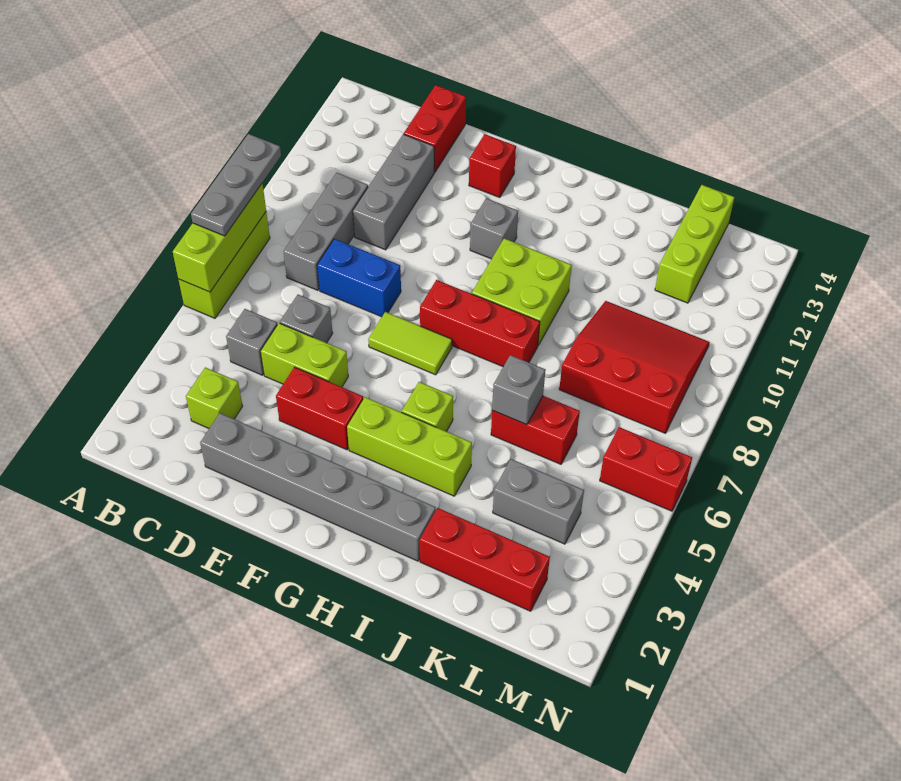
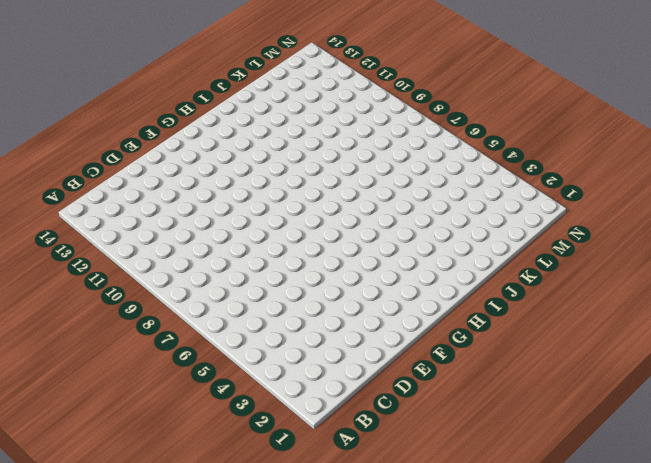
none -> lime brick A6:A8 level 1
none -> lime brick C3 level 1
none -> grey brick C5 level 1

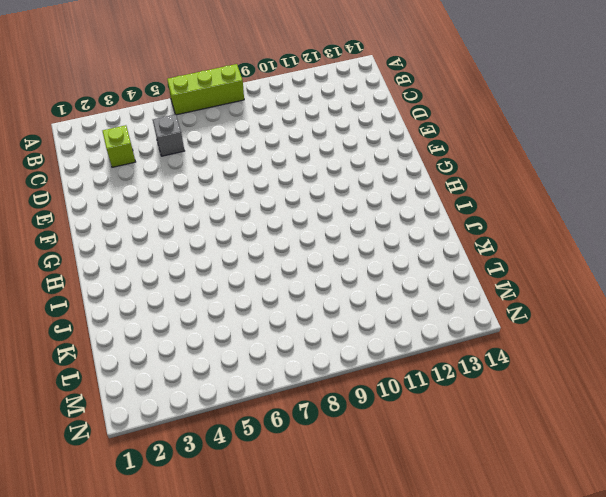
none -> grey brick C8:C10 level 1
none -> grey brick D2:I2 level 1
none -> lime brick D5:E5 level 1

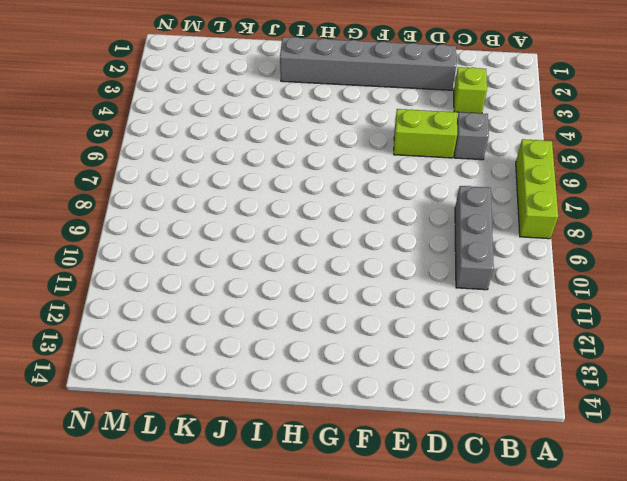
none -> grey brick D6 level 1
none -> blue brick D8:E8 level 1
none -> grey brick D10:D12 level 1

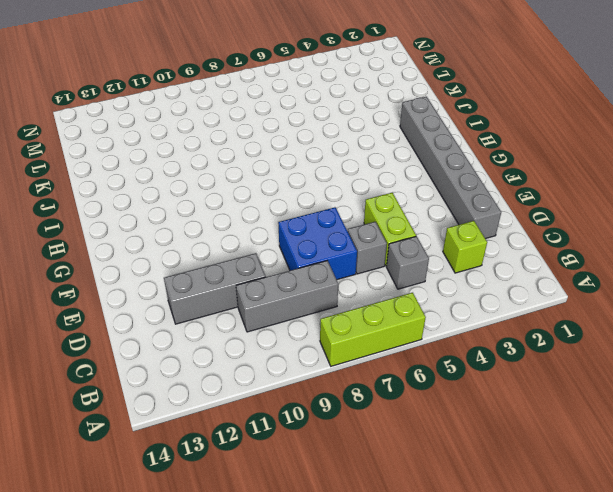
blue brick D7:E8 level 1 -> blue brick D8:E8 level 1
none -> red brick D13:D14 level 1
none -> red brick E4:F4 level 1
none -> lime tile F7:G7 level 1

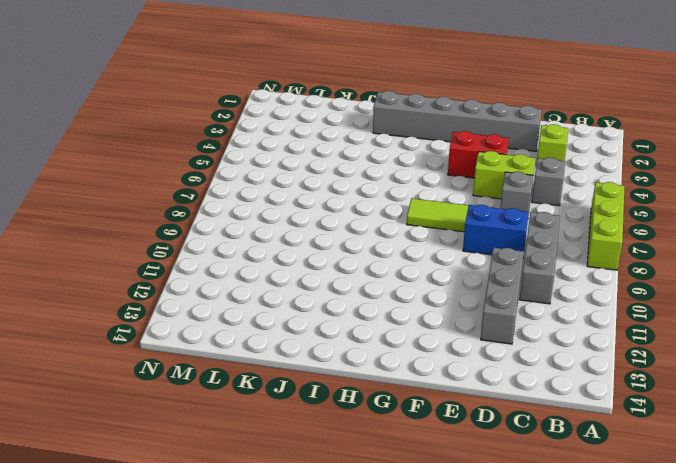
none -> red brick D13:D14 level 1
none -> red brick F13 level 1
none -> lime brick G4:I4 level 1

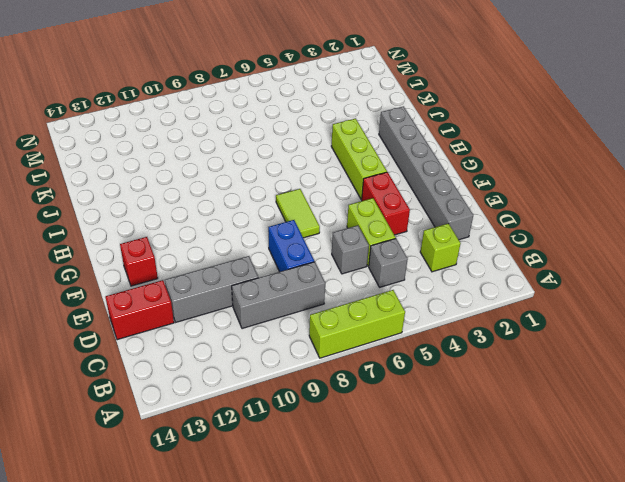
none -> red brick G8:I8 level 1
none -> grey brick G11 level 1
none -> lime brick H5 level 1

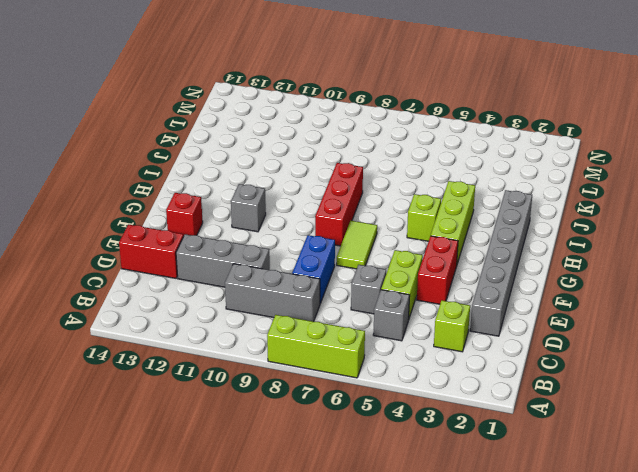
none -> lime brick H9:I10 level 1
none -> red brick J2:L2 level 1
none -> red brick J6:K6 level 1

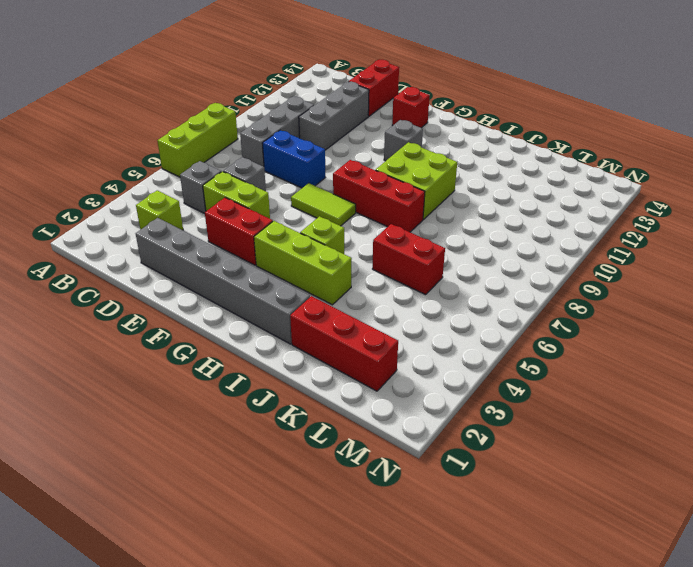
none -> grey brick K4:L4 level 1
none -> red slope K8:M10 level 1 top 8
none -> lime brick L12:L14 level 1

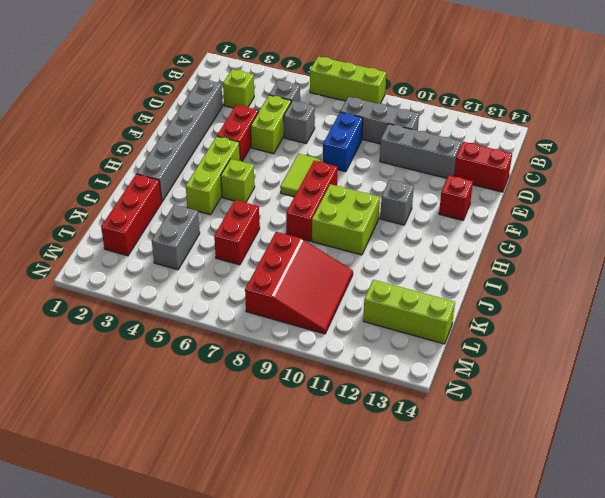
none -> red brick M6:N6 level 1
none -> lime brick A6:A8 level 2
none -> grey brick J6 level 2

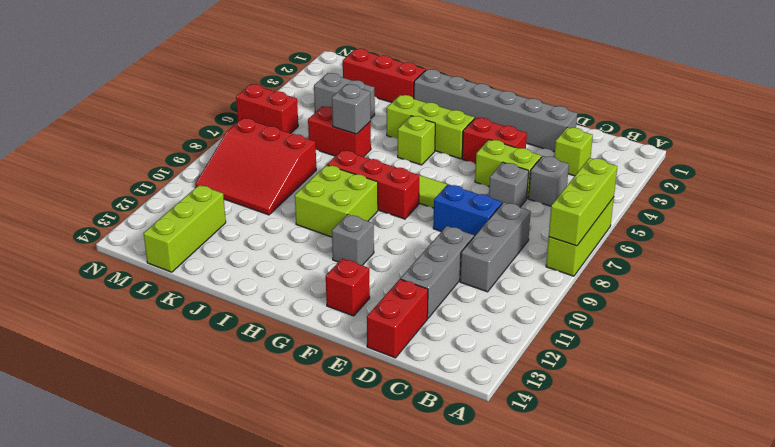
none -> grey plate A7:A9 level 3

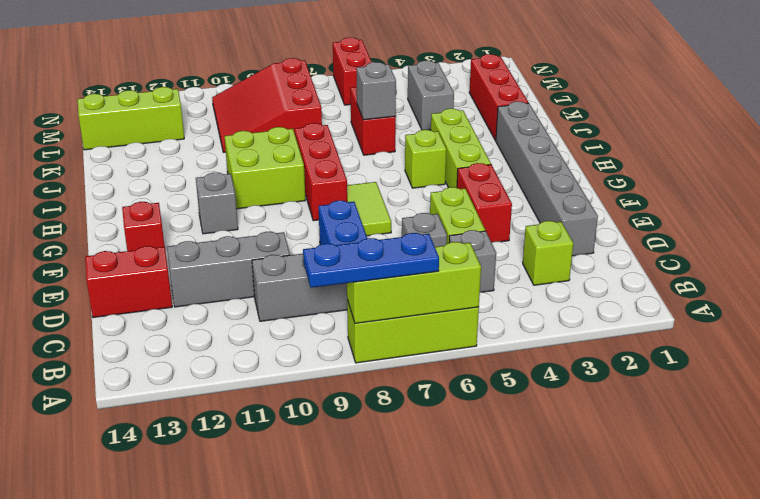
blue plate A7:A9 level 3 -> grey plate A7:A9 level 3

